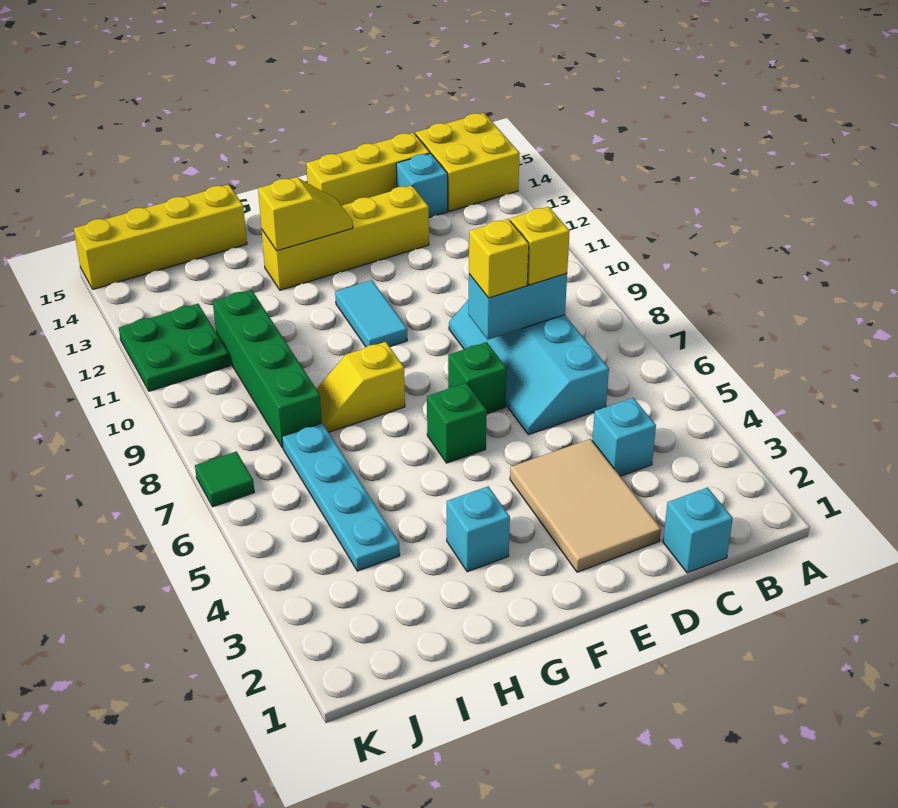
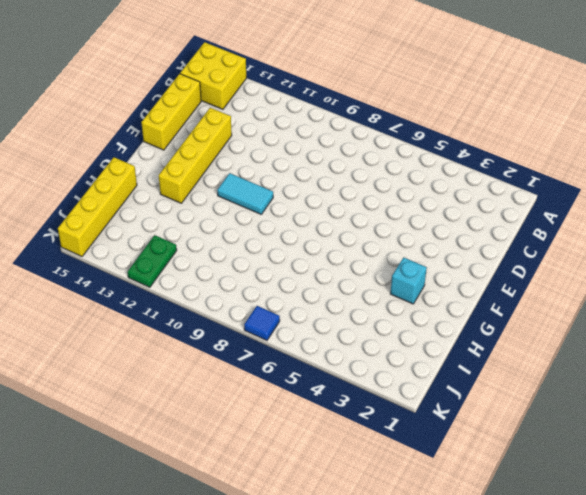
green plate J12:K12 level 1 -> green plate J11:K12 level 1
blue tile K7 level 1 -> green tile K7 level 1
none -> cyan brick C1 level 1
none -> cyan brick C4 level 1
none -> cyan slope C6:D9 level 1 top C

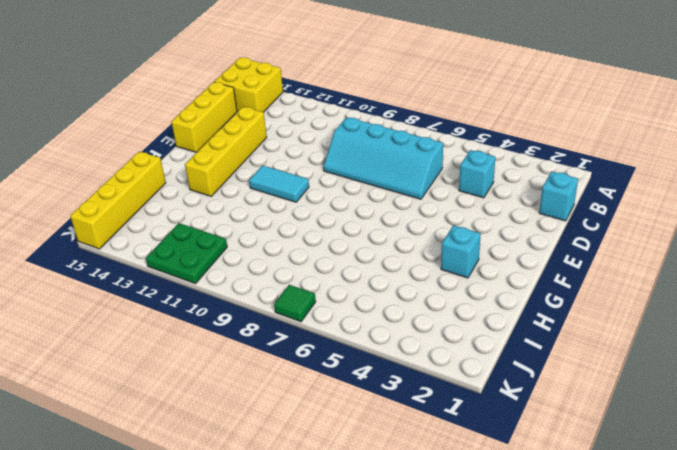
none -> cyan brick C14 level 1
none -> tan tile D2:E4 level 1
none -> green brick E7 level 1

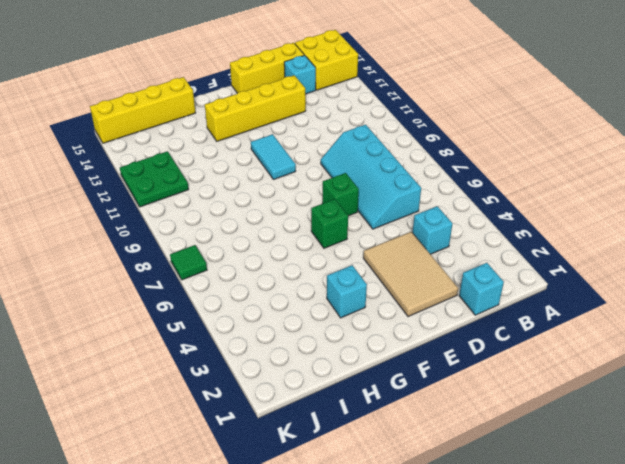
none -> yellow slope G8:H8 level 1 top G
none -> cyan plate I4:I7 level 1
none -> green brick I8:I11 level 1

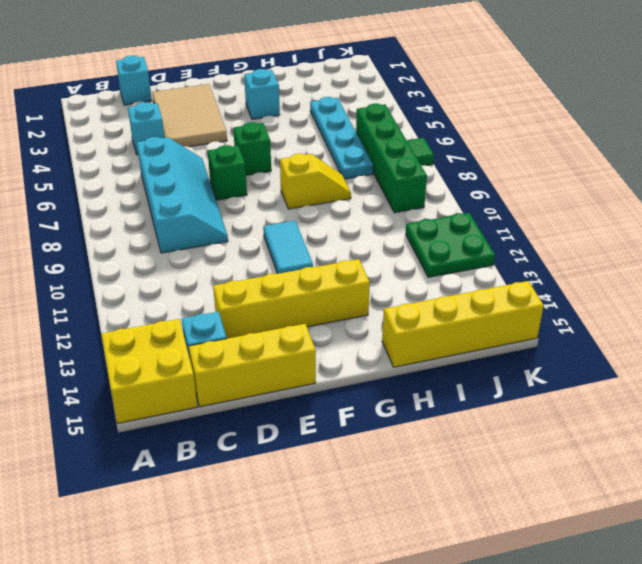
green brick J6:J9 level 1 -> green brick I8:I11 level 1
none -> cyan brick C8:D8 level 2
none -> yellow slope F13:G13 level 2 top G
none -> yellow brick C8 level 3

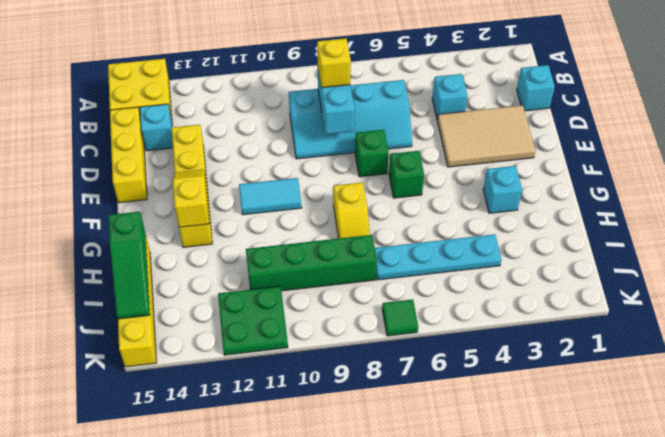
green slope H15:J15 level 2 top H -> none
none -> yellow brick D8 level 3

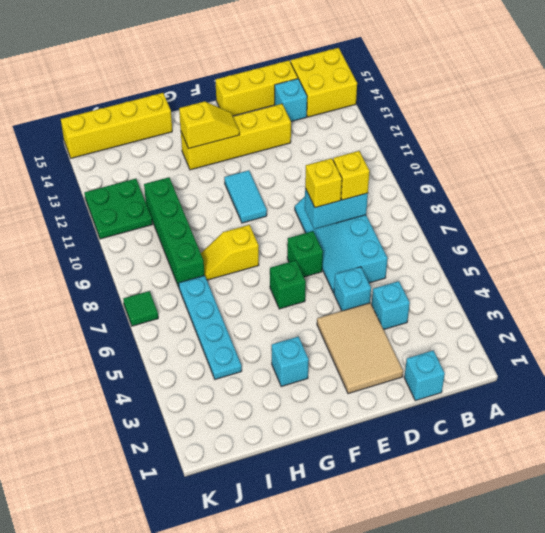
cyan brick D5 level 1 -> none

